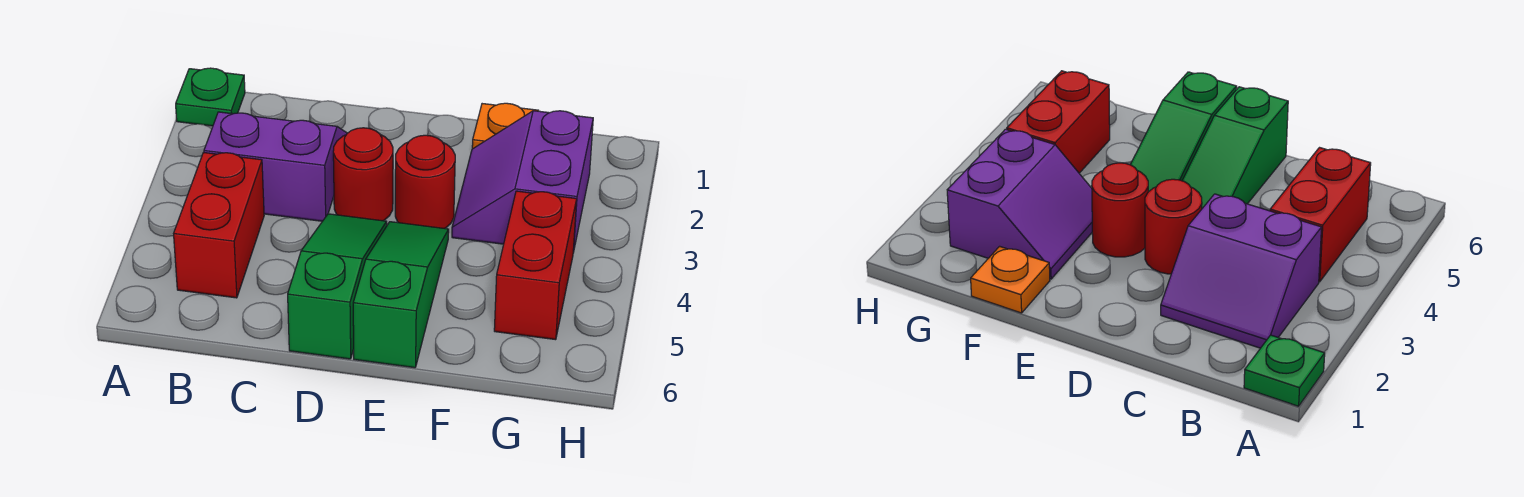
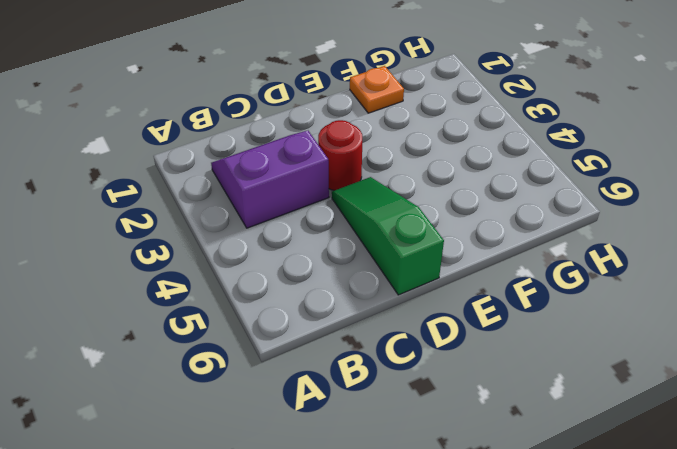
none -> green plate A1 level 1
none -> red brick B4:B5 level 1

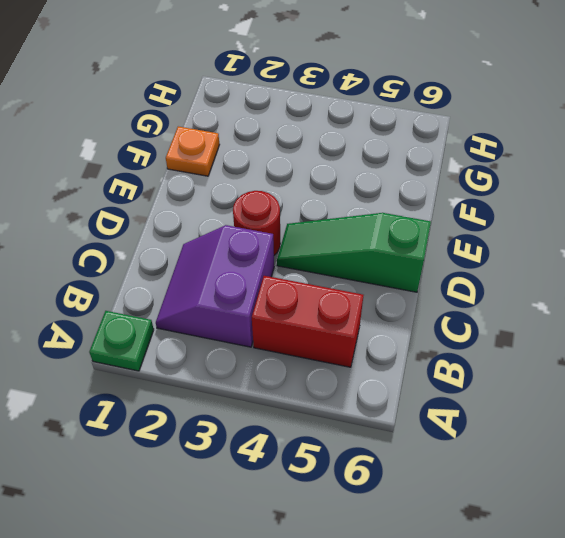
none -> red round brick E3 level 1
none -> green slope E4:E6 level 1 top 6

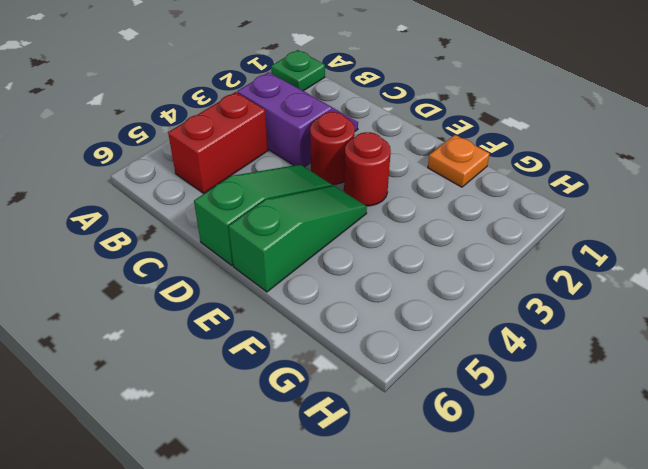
none -> purple slope F2:G3 level 1 top G
none -> red brick G4:G5 level 1

